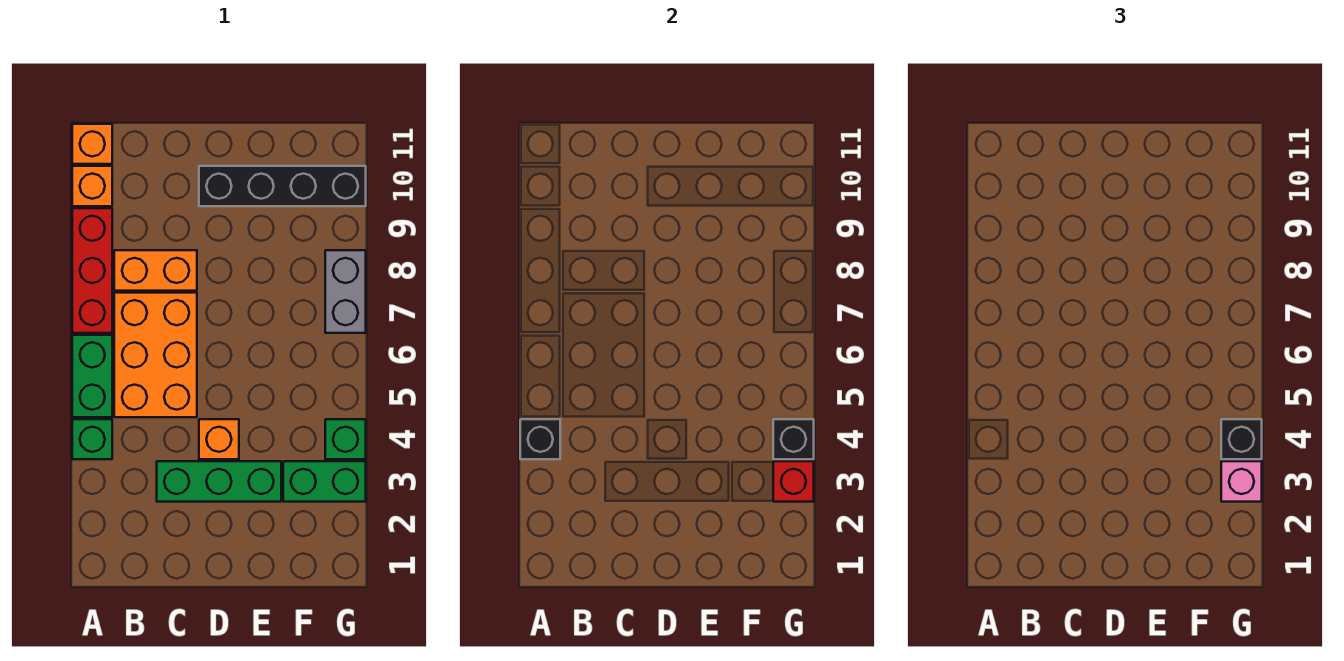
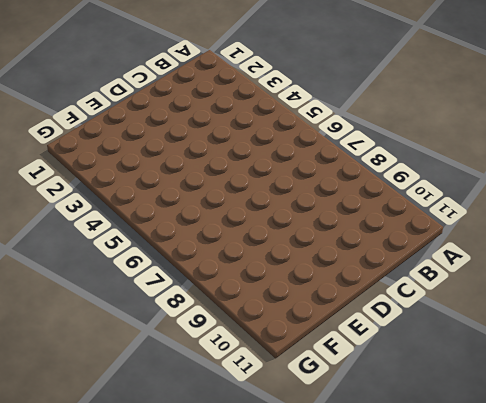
none -> green brick A4 level 1
none -> green brick A5:A6 level 1
none -> red brick A7:A9 level 1

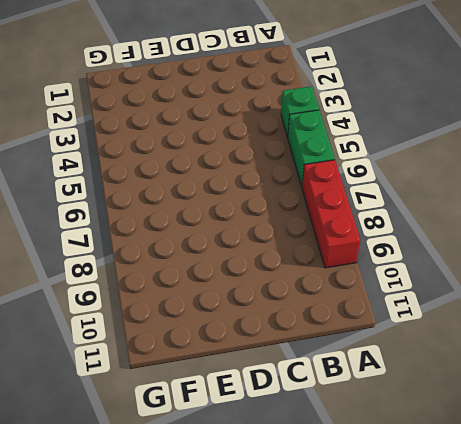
none -> orange brick A10 level 1
none -> orange brick A11 level 1
none -> orange brick B5:C7 level 1

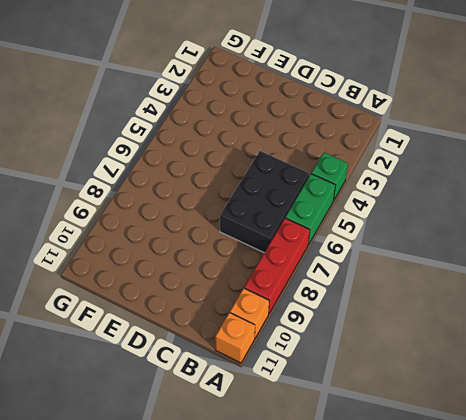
black brick B5:C7 level 1 -> orange brick B5:C7 level 1
none -> orange brick B8:C8 level 1
none -> green brick C3:E3 level 1
none -> orange brick D4 level 1

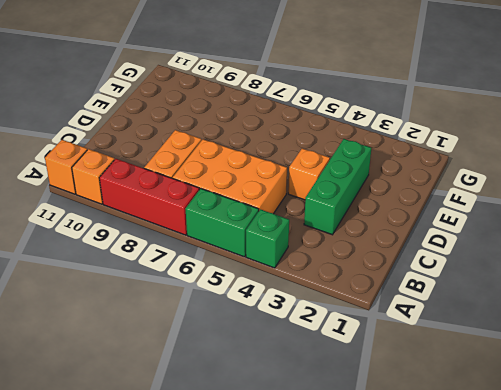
none -> black brick D10:G10 level 1
none -> green brick F3:G3 level 1
none -> green brick G4 level 1

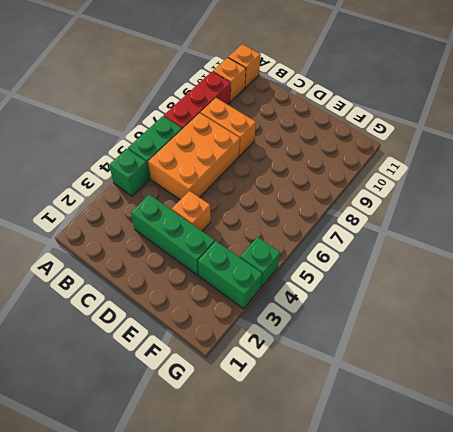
none -> black brick D10:G10 level 1
none -> grey brick G7:G8 level 1
none -> black brick A4 level 2

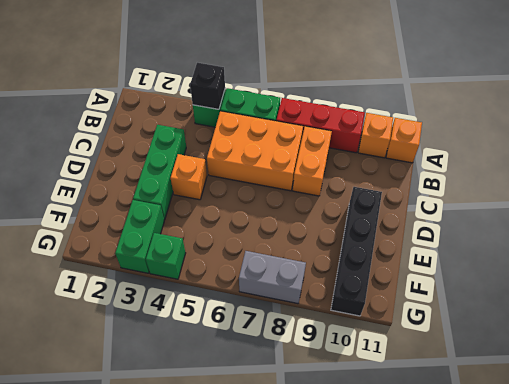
none -> red brick G3 level 2
none -> black brick G4 level 2
none -> pink brick G3 level 3

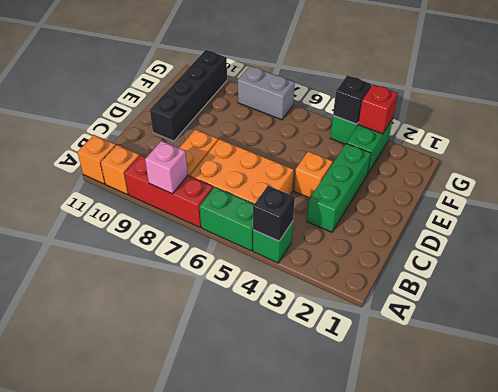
pink brick A8 level 2 -> pink brick G3 level 3
none -> black brick G4 level 3

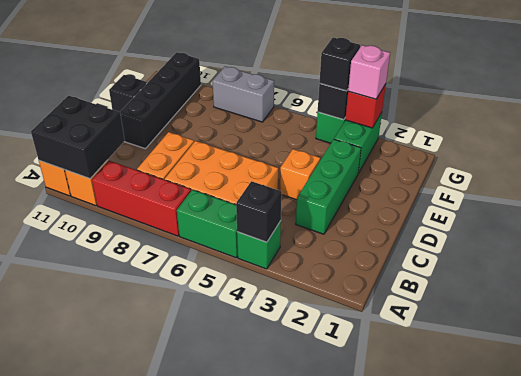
black brick A10:B11 level 2 -> none
black brick E11 level 1 -> none

